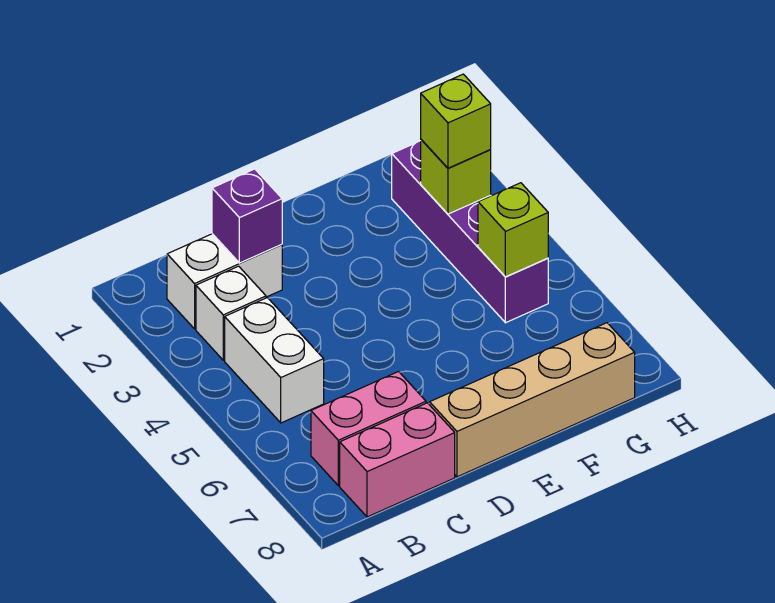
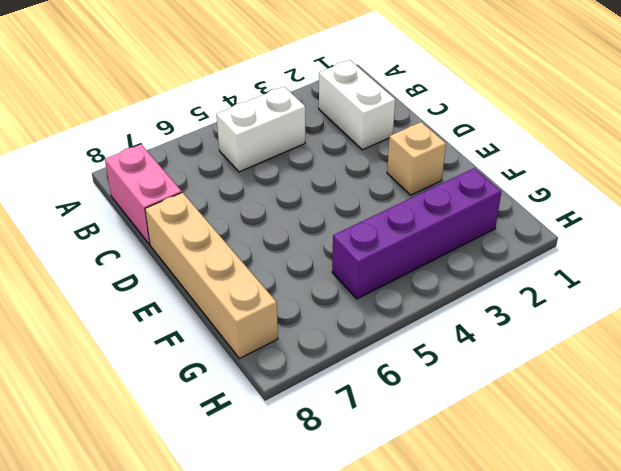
tan brick E2 level 1 -> none
none -> white brick B3 level 1
none -> pink brick B7:C7 level 1

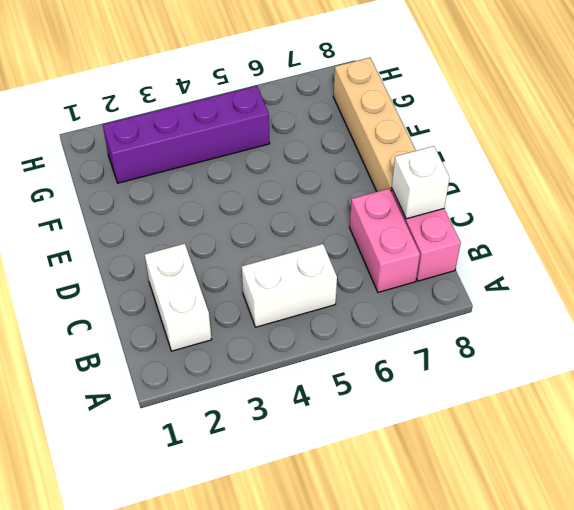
white brick C8 level 2 -> white brick B3 level 1
none -> purple brick C2 level 2
none -> lime brick G3 level 2

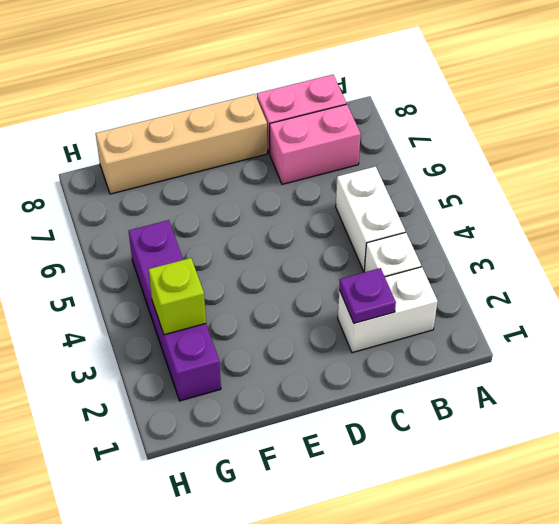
purple plate C2 level 2 -> purple brick C2 level 2
none -> lime brick G5 level 2
none -> lime brick G3 level 3

